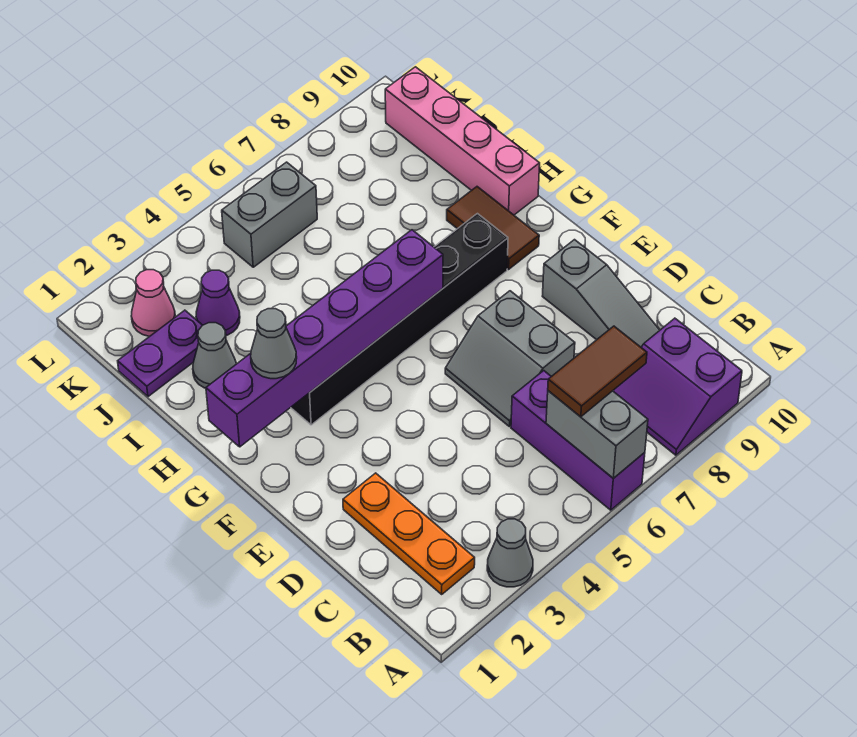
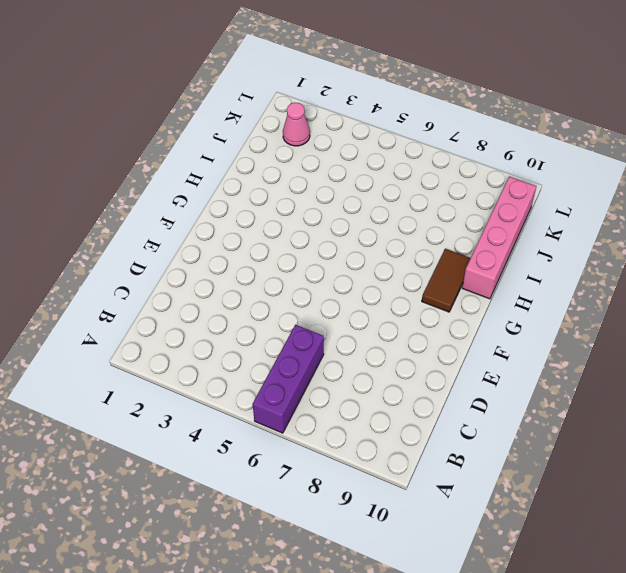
none -> grey cone A3 level 1
none -> purple slope A8:B9 level 1 top 9
none -> orange plate B2:D2 level 1

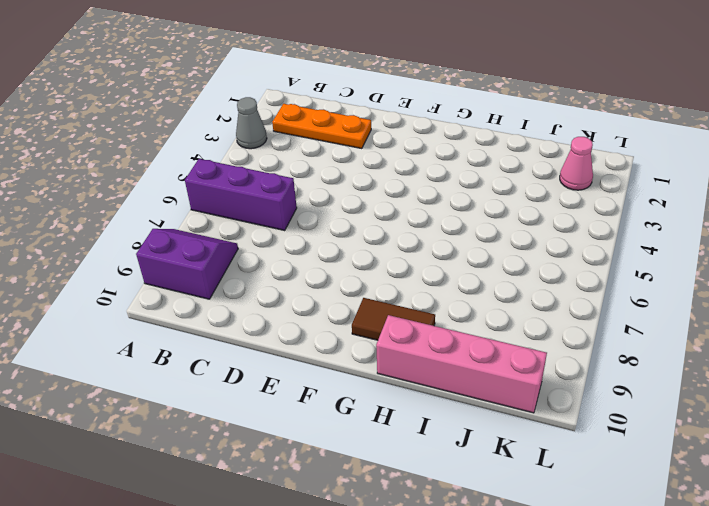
none -> grey slope C9:E9 level 1 top E
none -> grey slope D6:E7 level 1 top 7
none -> black brick G3:G8 level 1

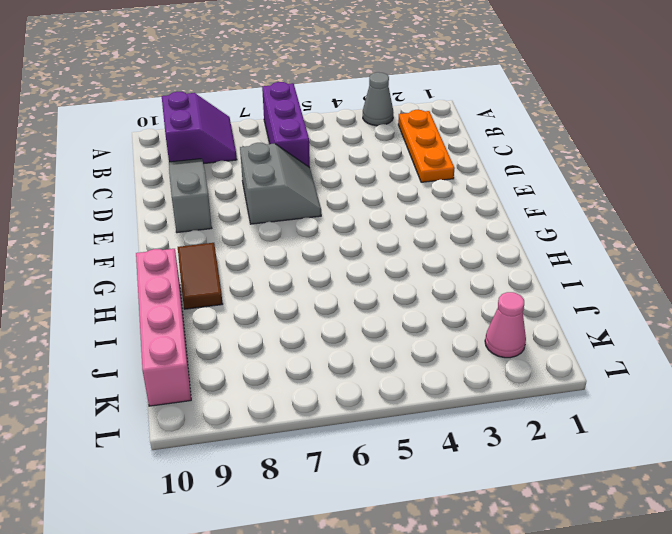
none -> black brick G3:G8 level 1
none -> grey cone I2 level 1
none -> purple plate J1:J2 level 1

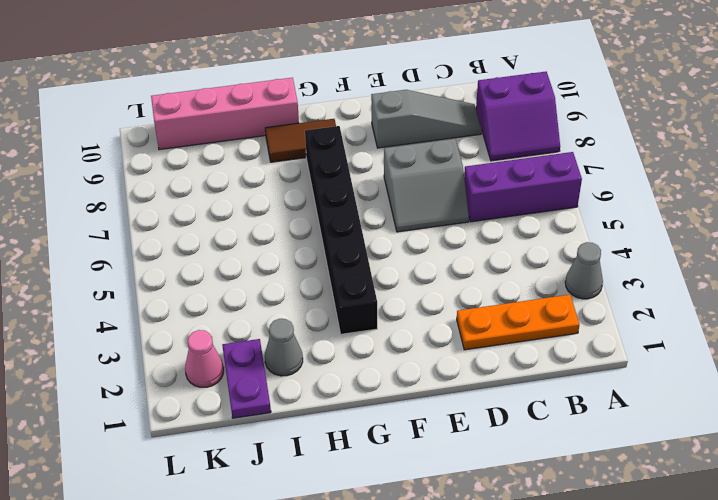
none -> purple cone J3 level 1
none -> grey brick K5:K6 level 1
none -> grey brick A6:B6 level 2

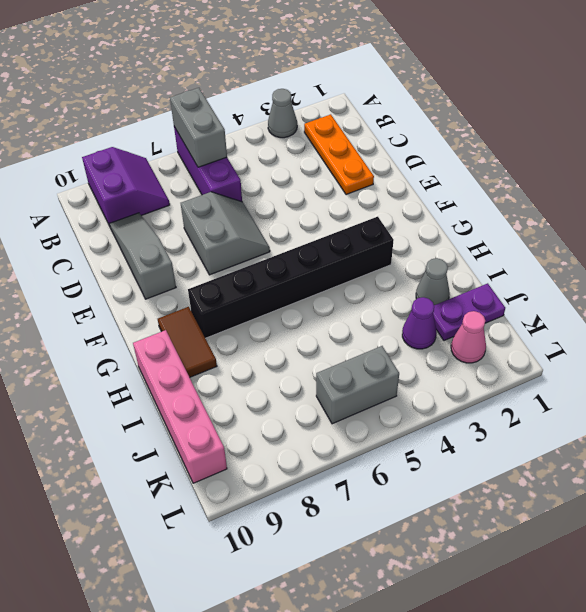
none -> purple brick G1:G6 level 2
none -> brown tile B6:B7 level 3
none -> grey cone G2 level 3

